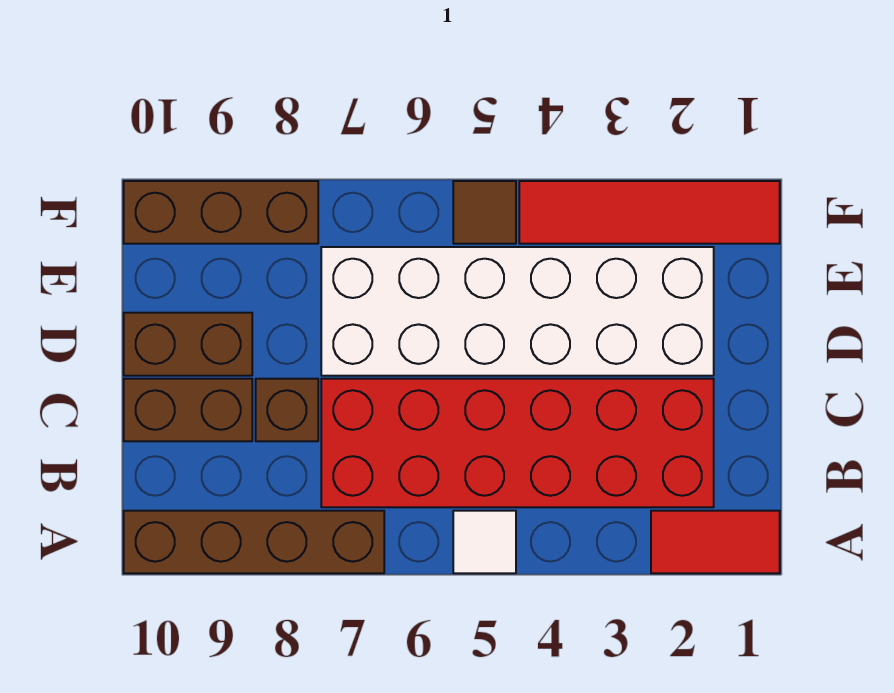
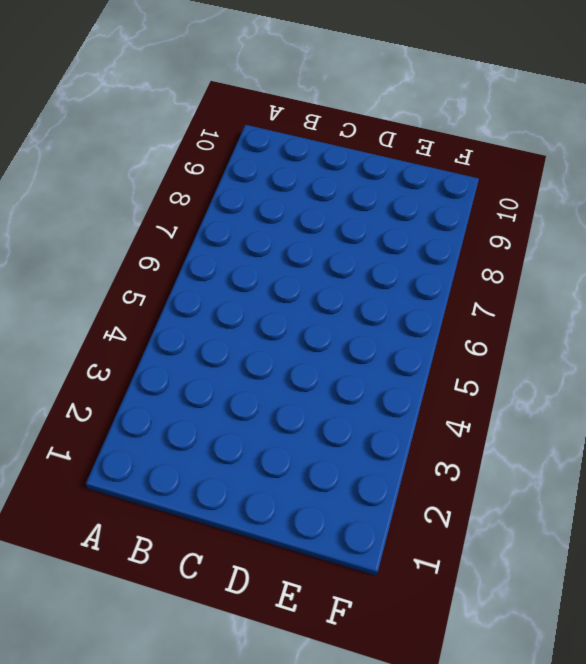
none -> red tile A1:A2 level 1
none -> white tile A5 level 1

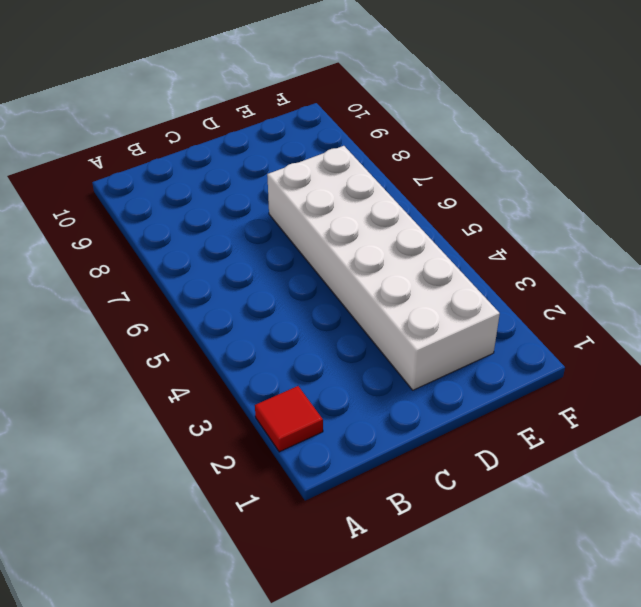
red tile A2 level 1 -> red tile A1:A2 level 1
none -> white tile A5 level 1
none -> brown brick A7:A10 level 1

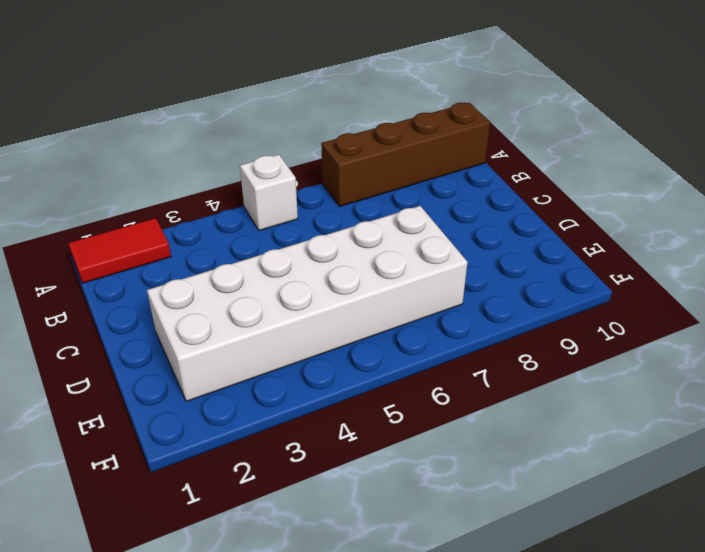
white brick A5 level 1 -> white tile A5 level 1
none -> red brick B2:C7 level 1
none -> brown brick C8 level 1

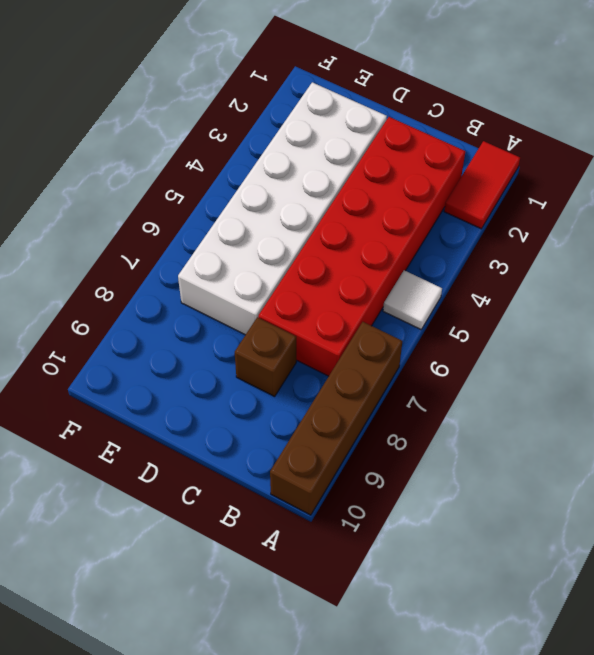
none -> brown brick C9:C10 level 1
none -> brown brick D9:D10 level 1

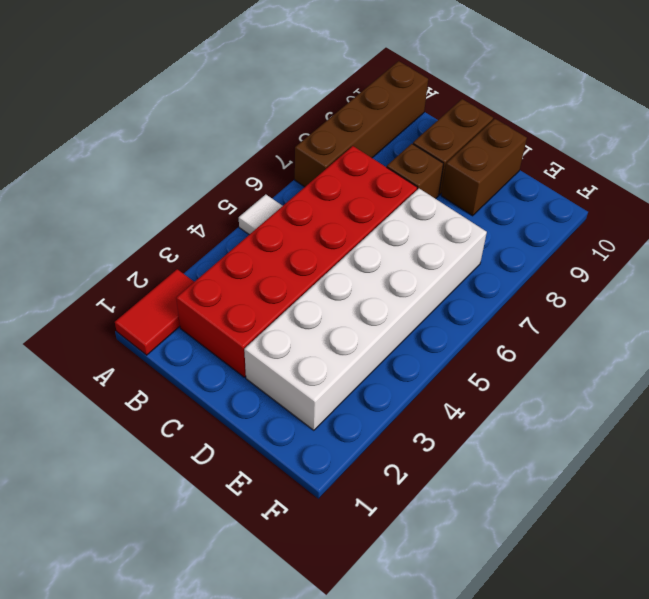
none -> red tile F1:F4 level 1
none -> brown tile F5 level 1

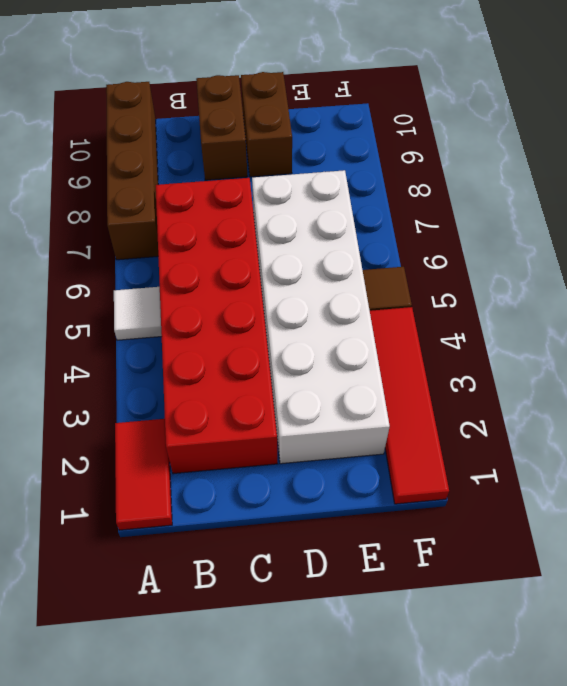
none -> brown brick C8 level 1
none -> brown brick F8:F10 level 1

